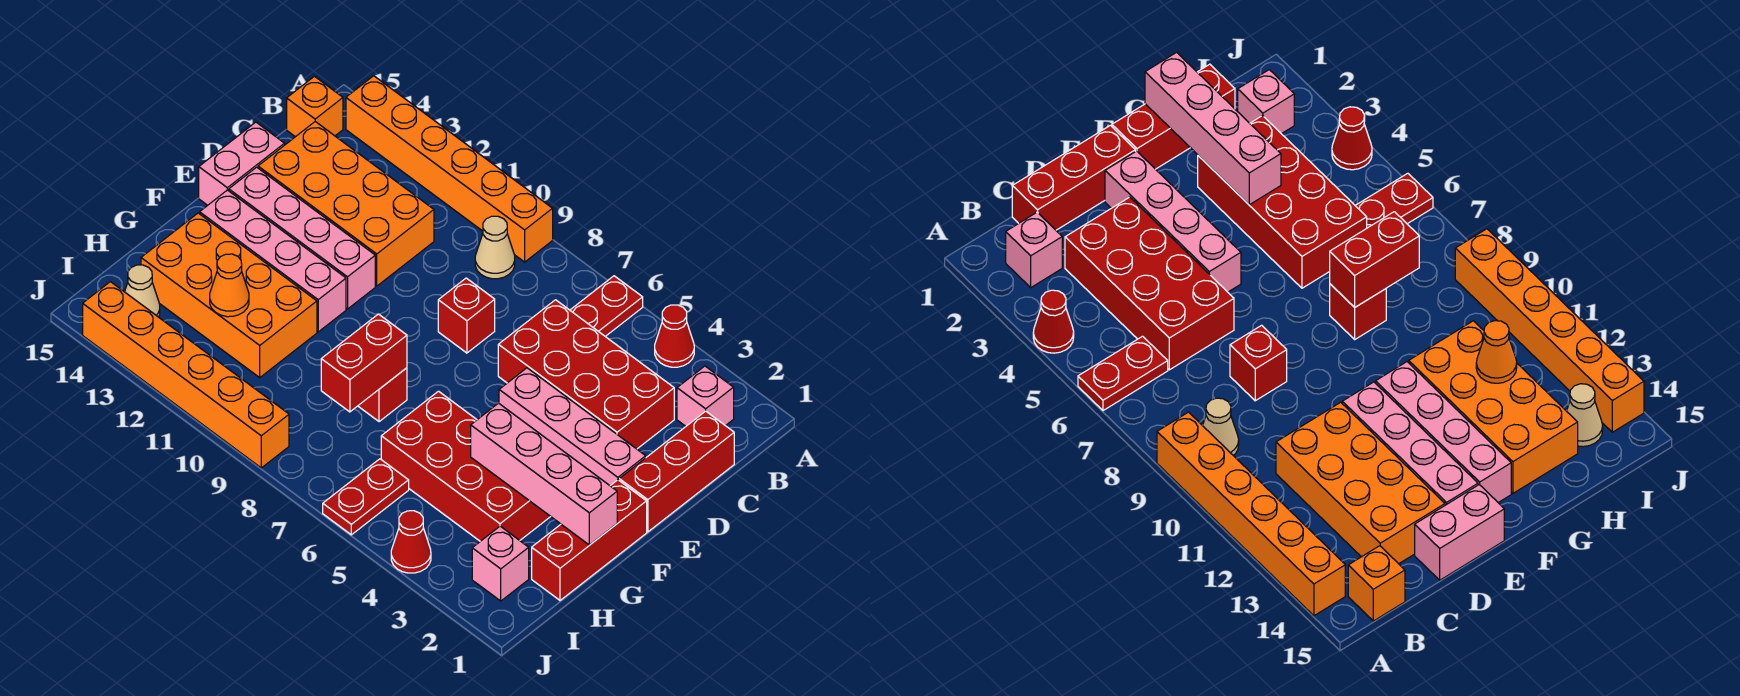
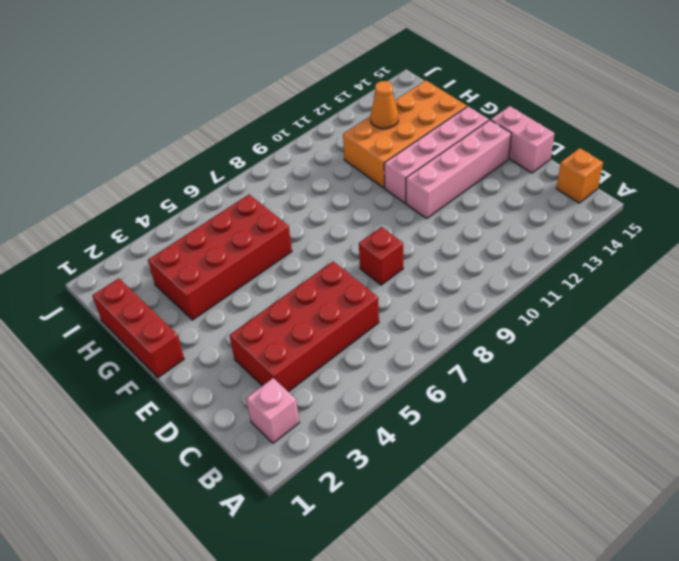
none -> red cone A4 level 1
none -> red plate A6:B6 level 1
none -> orange brick A9:A14 level 1

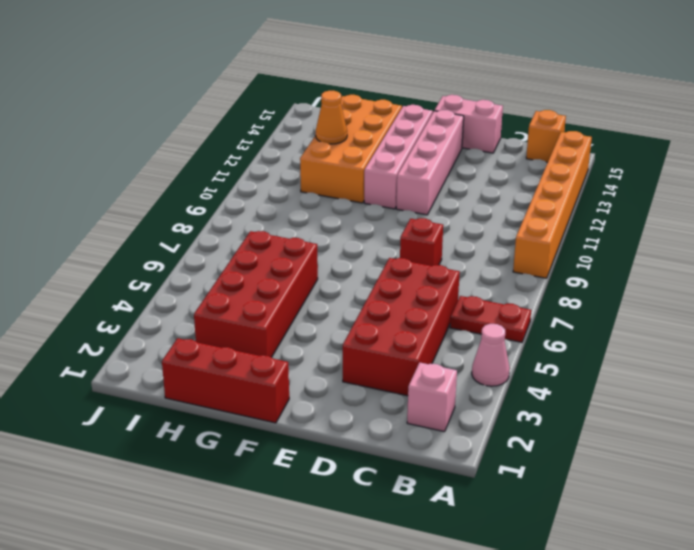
pink cone A4 level 1 -> red cone A4 level 1
none -> tan cone B9 level 1
none -> red brick C1:E1 level 1
none -> orange brick C11:D14 level 1

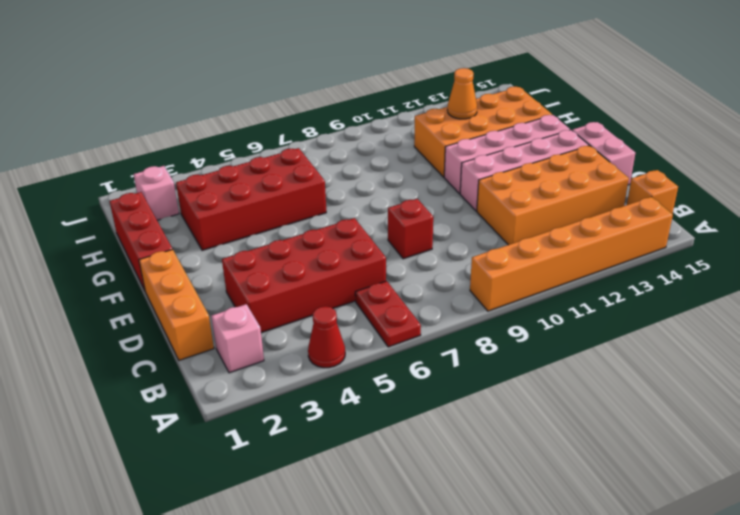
orange brick C1:E1 level 1 -> red brick C1:E1 level 1
none -> tan cone B9 level 1
none -> pink brick E2:E5 level 1
none -> red brick G8 level 1

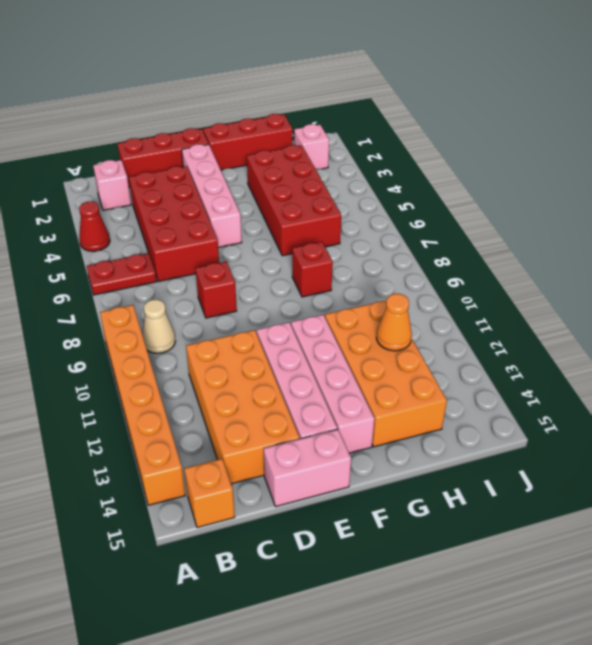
none -> red plate I6:J6 level 1
none -> tan cone I14 level 1
none -> red cone J4 level 1

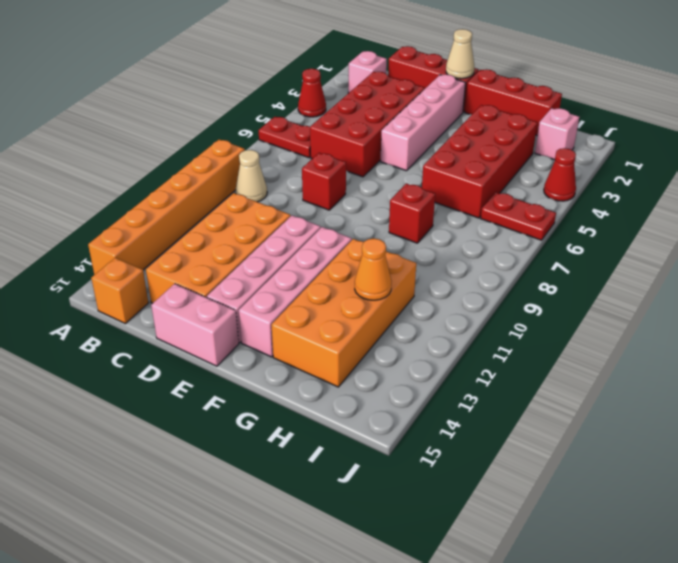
tan cone E1 level 2 -> tan cone I14 level 1
none -> orange brick J9:J14 level 1
none -> pink brick G1:G4 level 2
none -> red brick G8:H8 level 2

